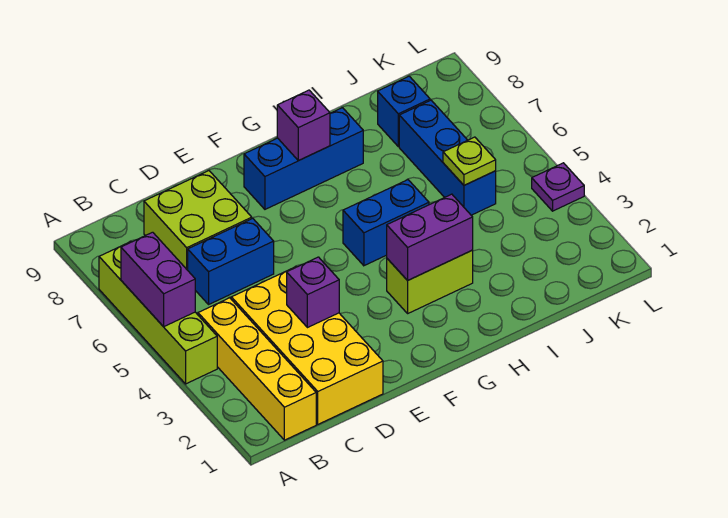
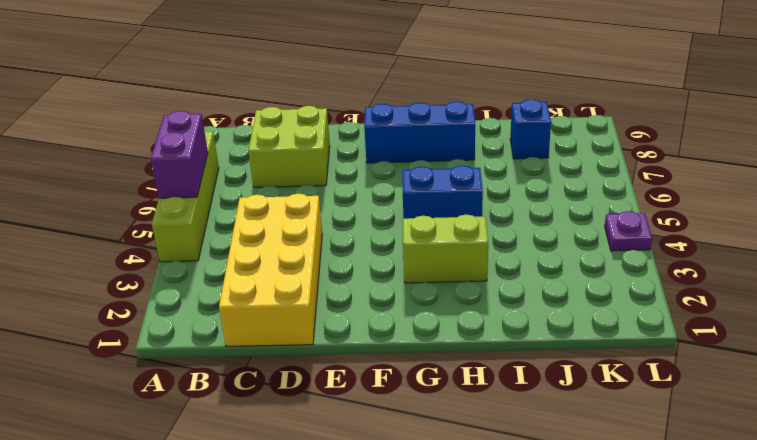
none -> yellow brick B1:B4 level 1
none -> blue brick C6:D6 level 1
none -> blue brick J5:J7 level 1

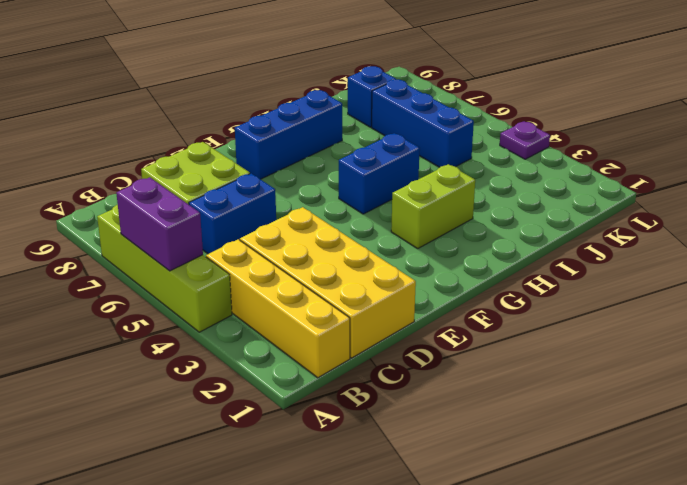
none -> purple brick D3 level 2
none -> purple brick G3:H3 level 2
none -> purple brick G8 level 2

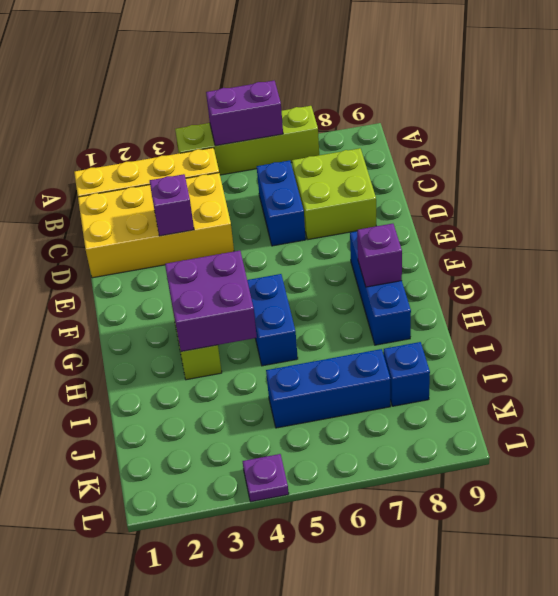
purple brick G3:H4 level 2 -> purple brick G3:H3 level 2
none -> lime plate J5 level 2

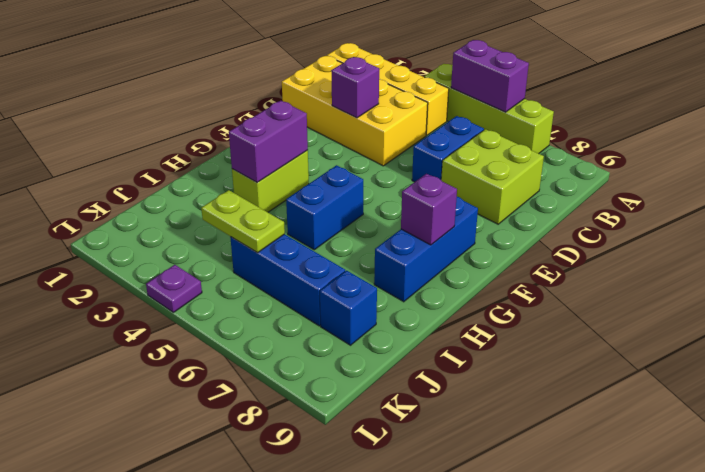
lime plate J4:J5 level 2 -> lime plate J5 level 2

